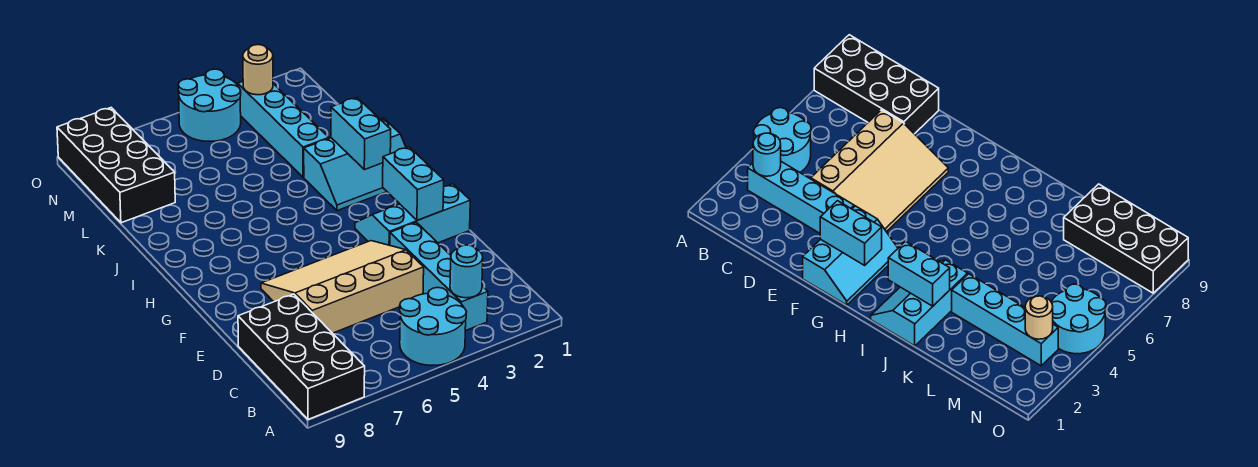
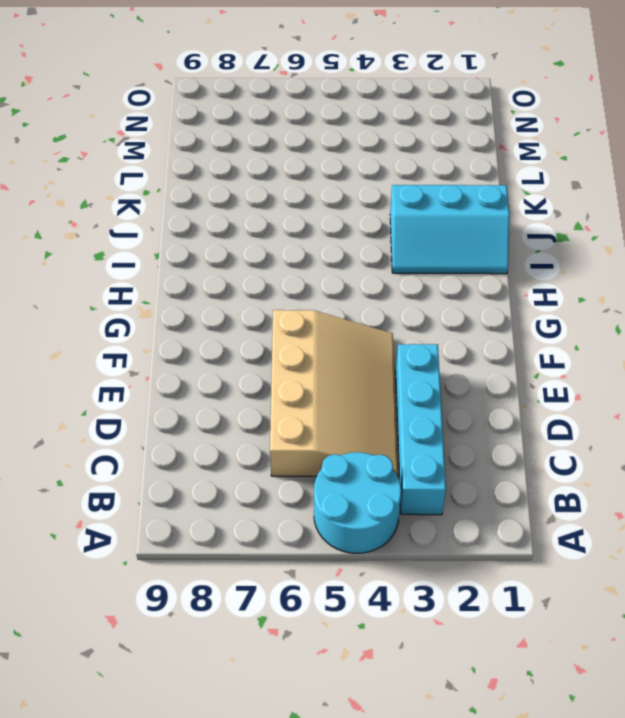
tan slope C4:F6 level 1 top 6 -> tan slope D4:F7 level 1 top D
none -> black brick A8:D9 level 1
none -> cyan slope F1:G3 level 1 top F
none -> cyan brick K3:N3 level 1

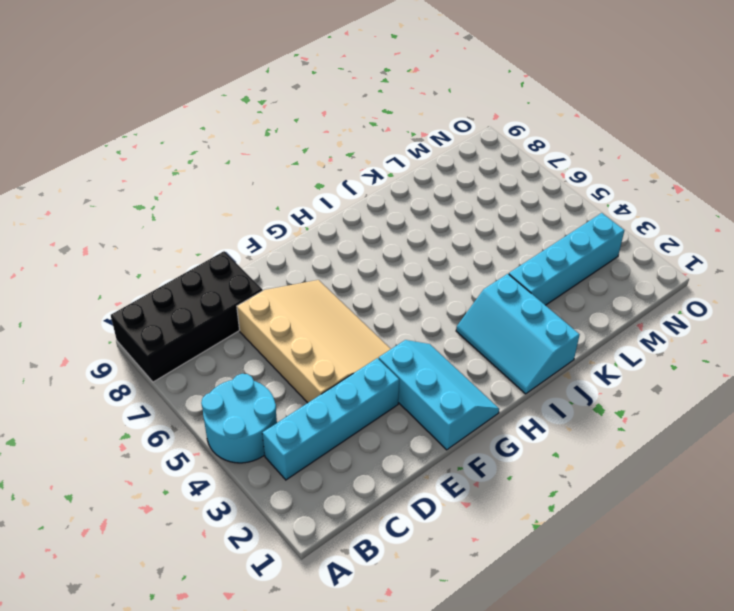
none -> black brick L8:O9 level 1
none -> cyan round brick N4:O5 level 1
none -> cyan round brick B3 level 2

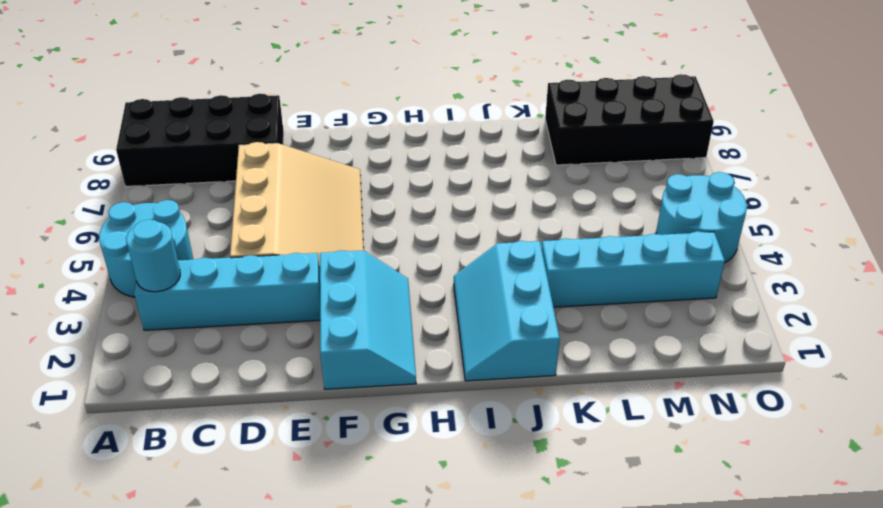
none -> cyan brick F2:G2 level 2
none -> cyan brick I2:J2 level 2
none -> tan round brick N3 level 2

